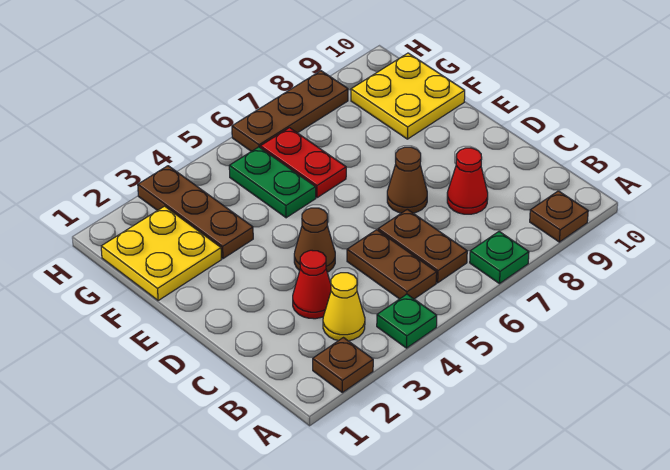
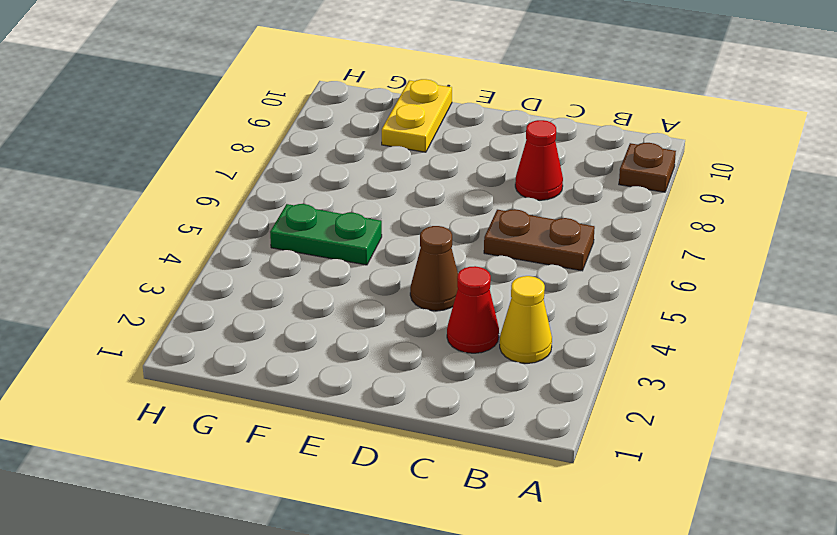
yellow plate F9:F10 level 1 -> yellow plate F9:G10 level 1
none -> brown plate A2 level 1
none -> green plate A4 level 1
none -> green plate A7 level 1

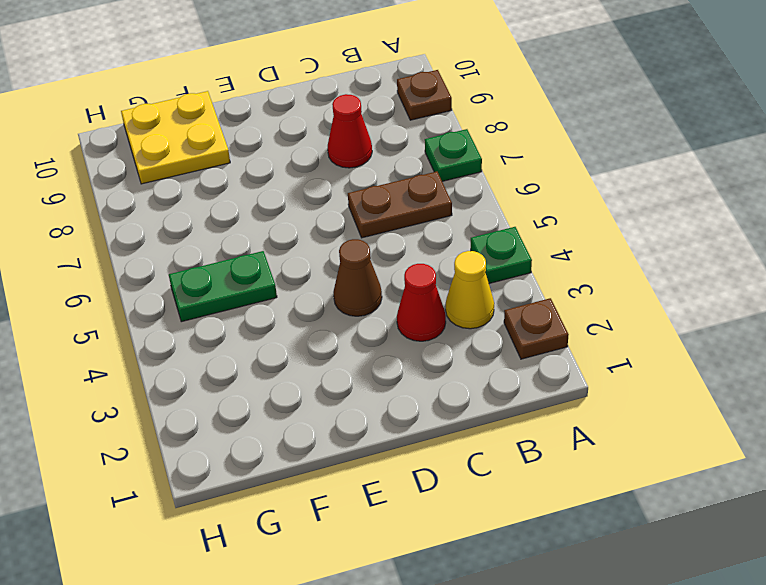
none -> brown plate B5:C5 level 1
none -> brown cone D7 level 1
none -> yellow plate F1:G2 level 1

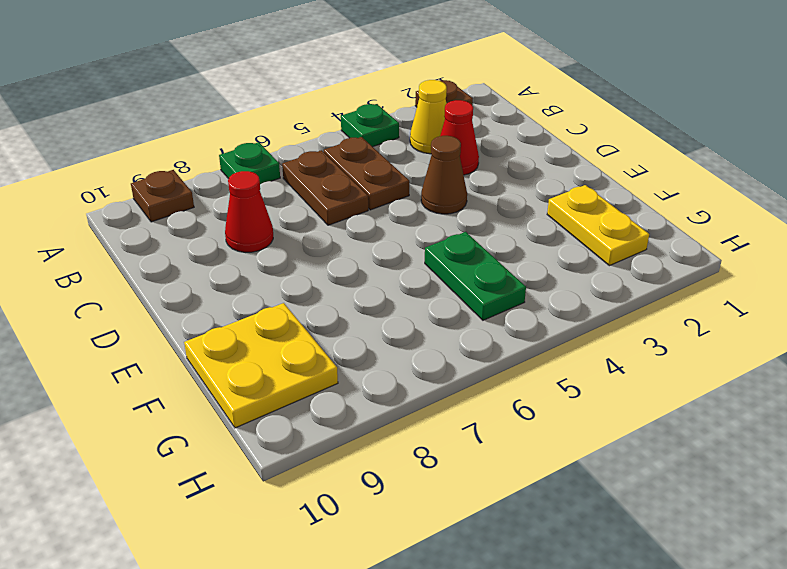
yellow plate F2:G2 level 1 -> yellow plate F1:G2 level 1
none -> brown cone D7 level 1
none -> brown plate F3:H3 level 1
none -> red plate F6:G6 level 1

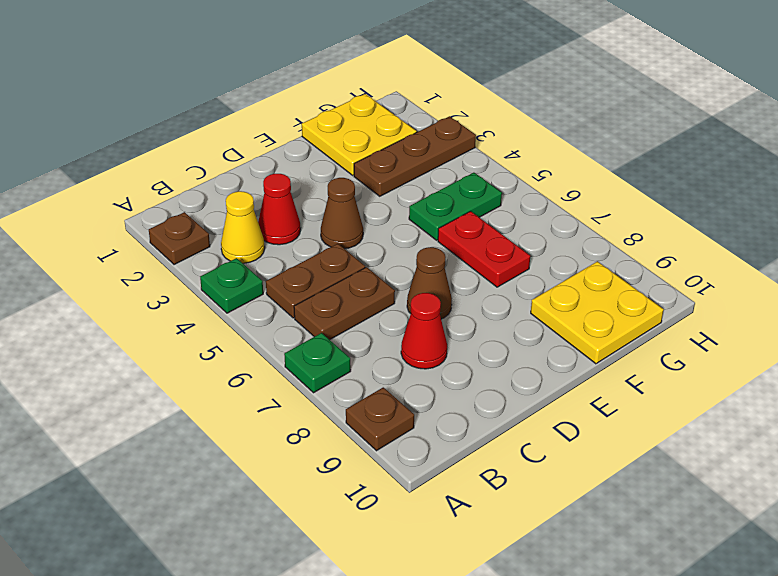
red plate F6:F7 level 1 -> red plate F6:G6 level 1
none -> brown plate H6:H8 level 1

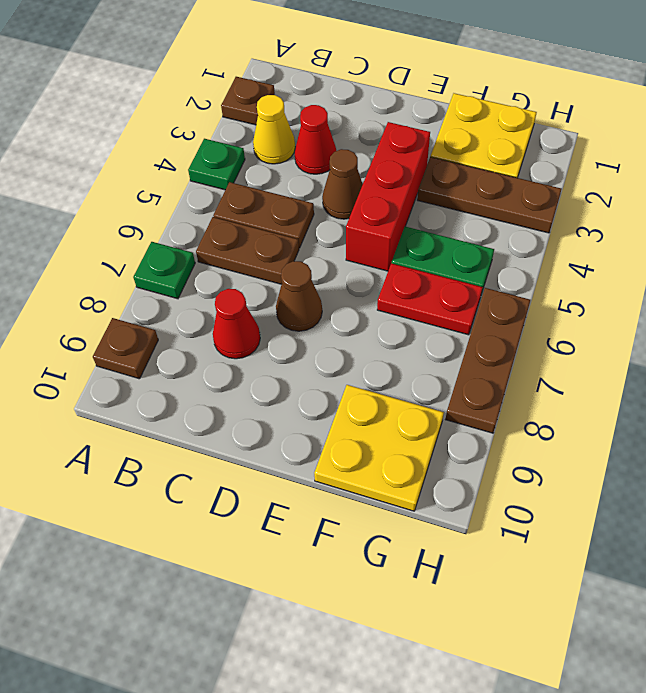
red brick E3:E5 level 1 -> none

